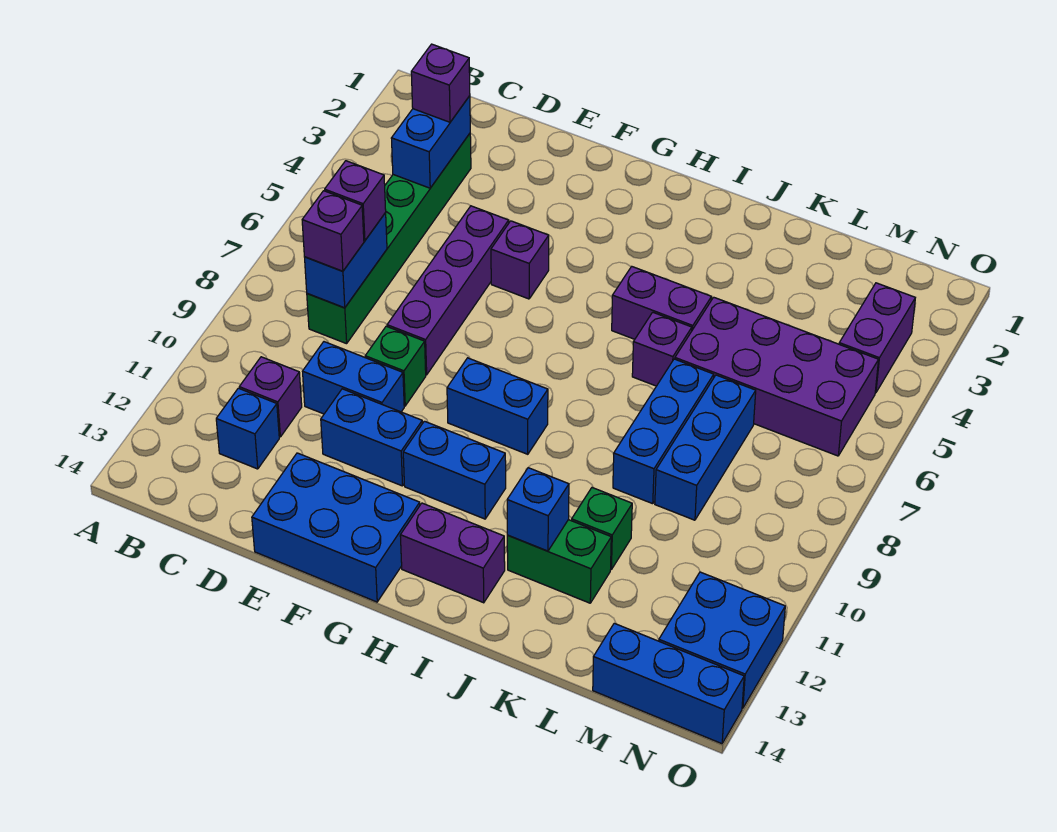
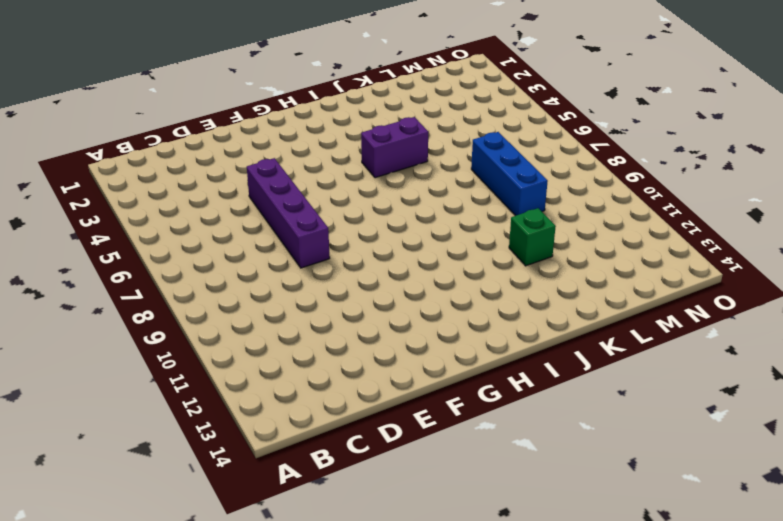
none -> green brick C3:C8 level 1
none -> purple brick C11 level 1
none -> blue brick C12 level 1

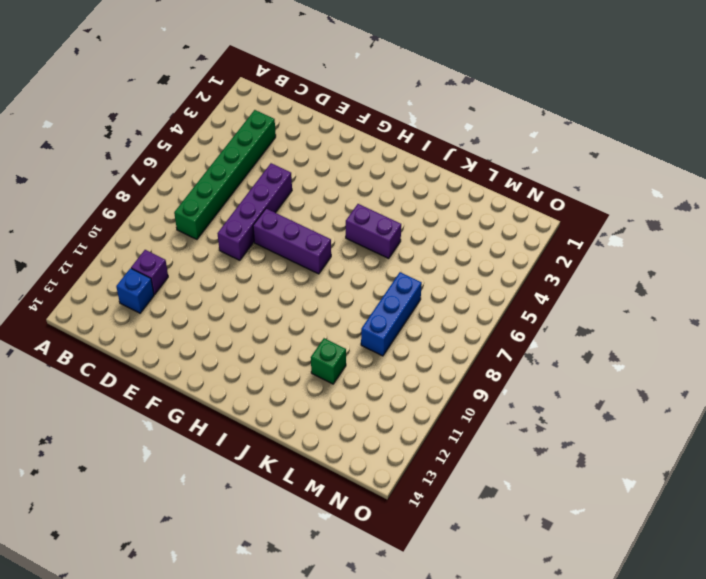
purple brick F7:H7 level 1 -> none
none -> blue brick D10:E10 level 1
none -> green brick E9 level 1
none -> blue brick E11:F11 level 1

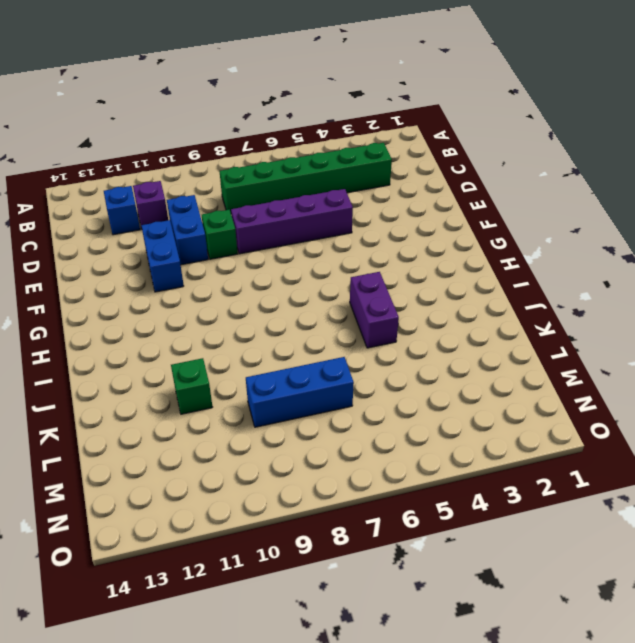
none -> blue brick E13:G14 level 1
none -> purple brick F5 level 1
none -> blue brick G9:H9 level 1

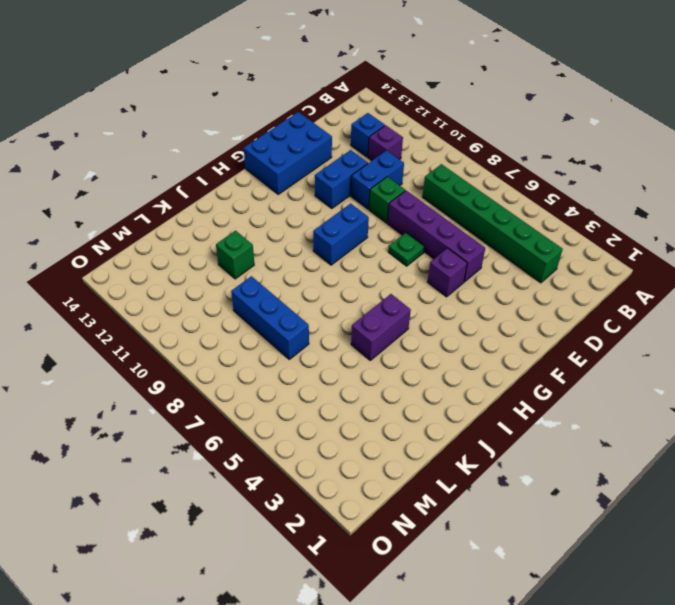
green plate F7 level 1 -> none
none -> blue brick G11:H11 level 1
none -> purple brick H13:I13 level 1
none -> purple brick J6 level 1

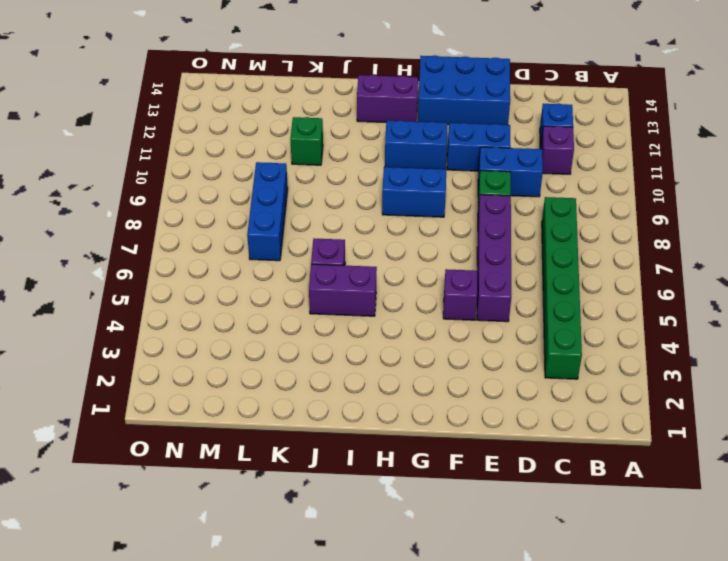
none -> green brick J12:K12 level 1
none -> purple brick K5:N6 level 1
none -> blue brick K7:K9 level 1

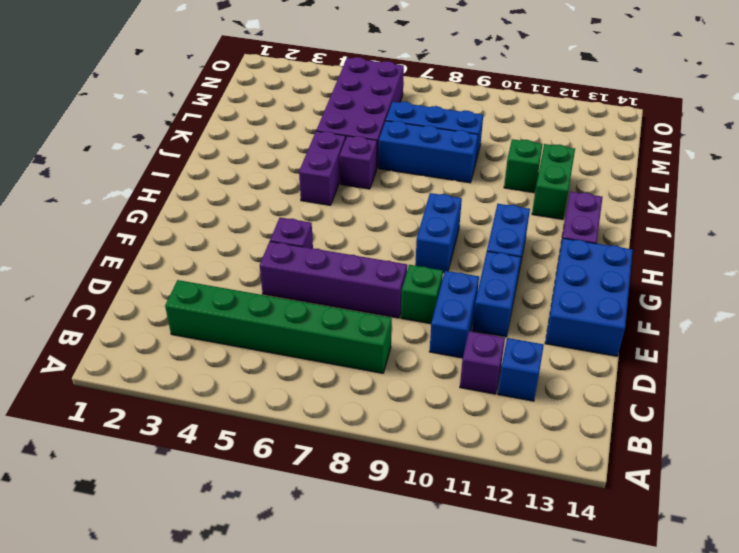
none -> blue brick M14:O14 level 1
none -> purple brick N3:N4 level 1
none -> blue brick N12:O13 level 1

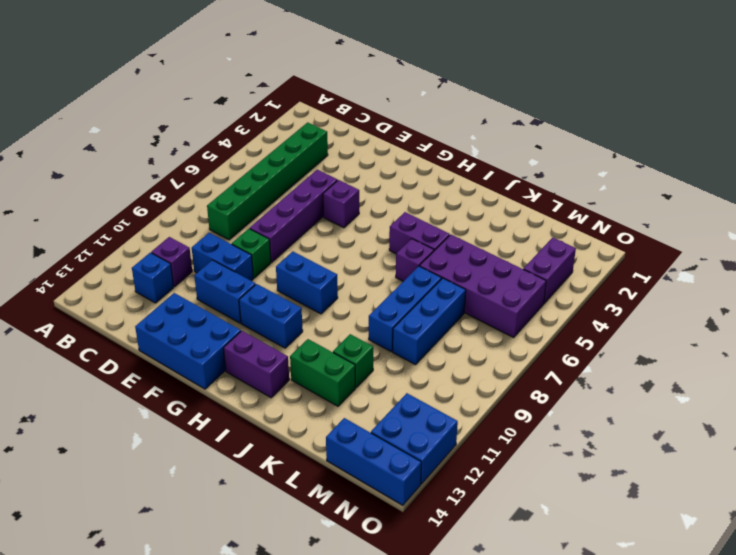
none -> blue brick C3:C4 level 2
none -> blue brick C7:C8 level 2
none -> blue brick J12 level 2

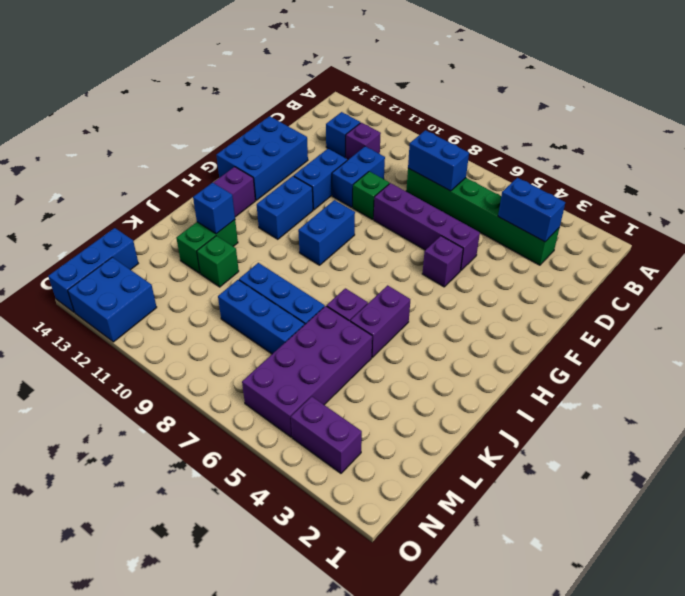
none -> purple brick C3 level 3
none -> purple brick C7 level 3
none -> purple brick C8 level 3

